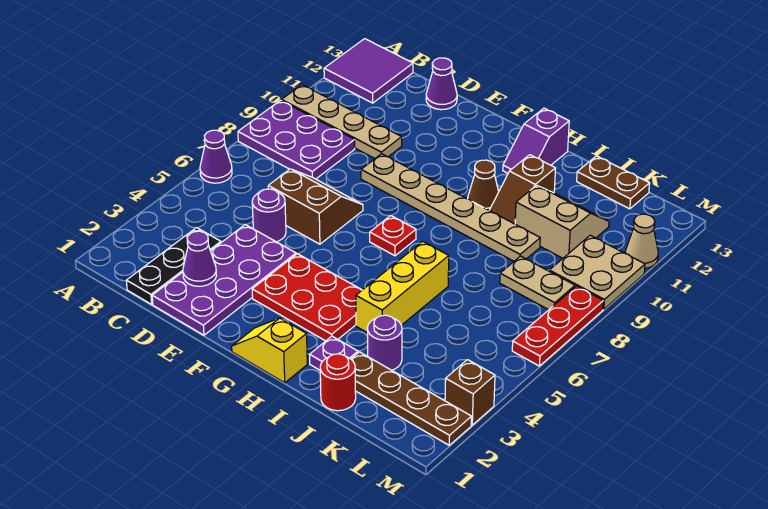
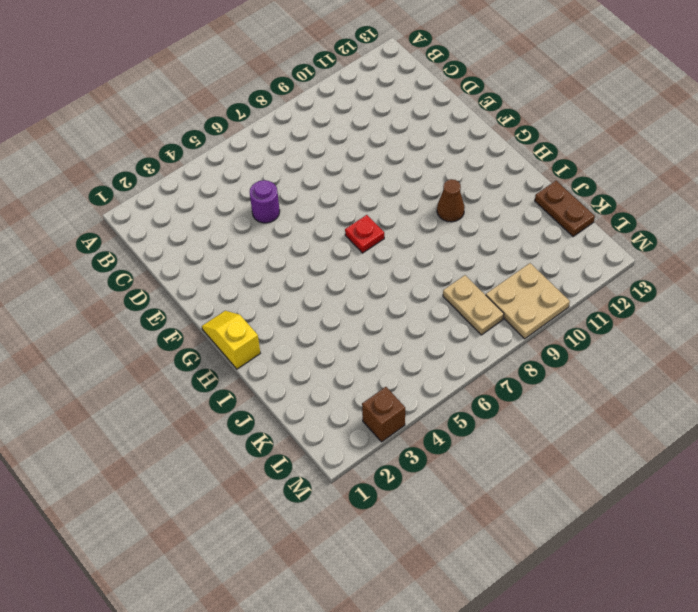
none -> purple cone A6 level 1
none -> purple plate A8:C9 level 1
none -> tan plate A10:D10 level 1

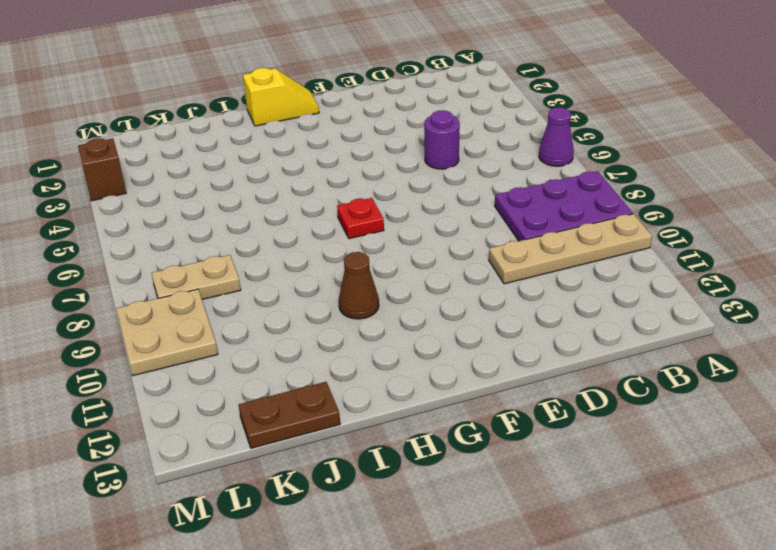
none -> purple tile A12:B13 level 1
none -> black plate C1:C3 level 1
none -> purple plate D1:E4 level 1

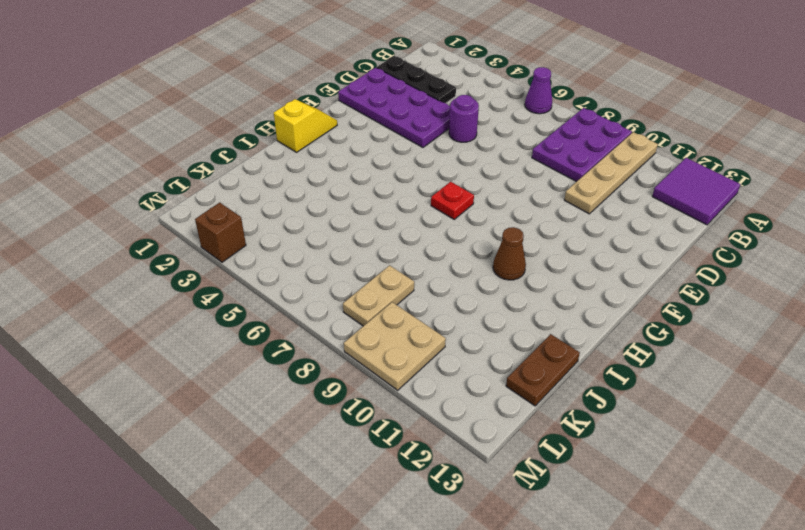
none -> brown slope D6:E7 level 1 top 6
none -> purple cone D13 level 1
none -> tan plate E9:J9 level 1

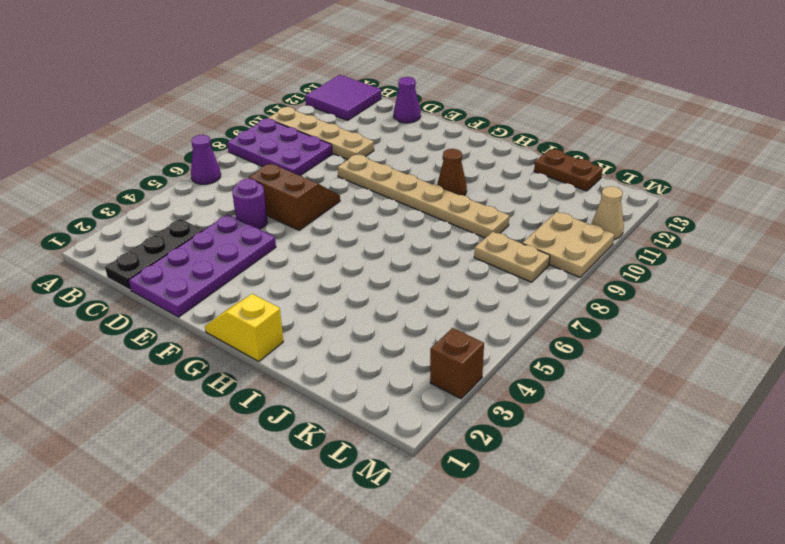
none -> red plate F3:H4 level 1
none -> red plate G7 level 1
none -> purple slope H12:H13 level 1 top 13

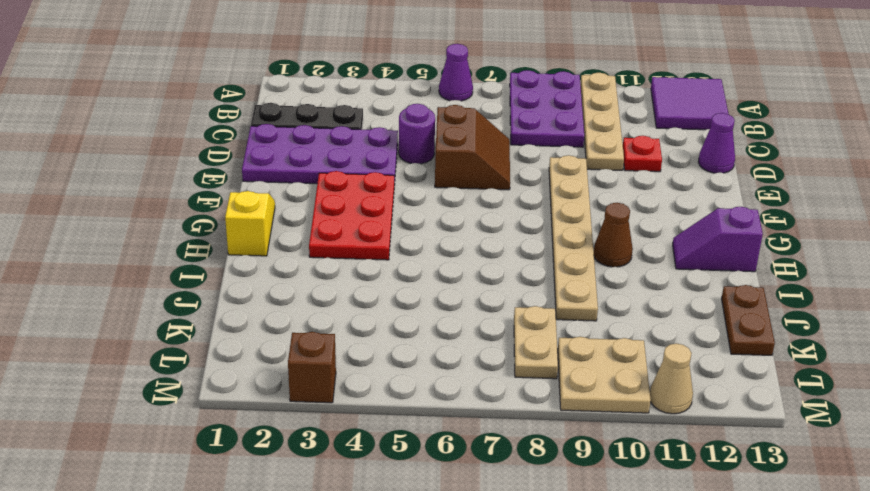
red plate D11 level 1 -> red plate G7 level 1
none -> purple plate I2 level 1
none -> yellow brick I4:I6 level 1
none -> brown slope I10:I11 level 1 top 11

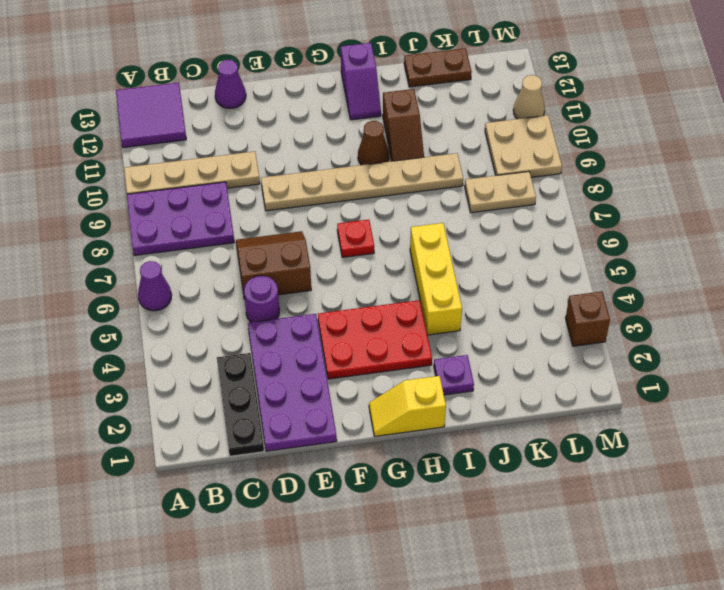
none -> red round brick J1 level 1
none -> brown plate J2:M2 level 1
none -> purple round brick J3 level 1

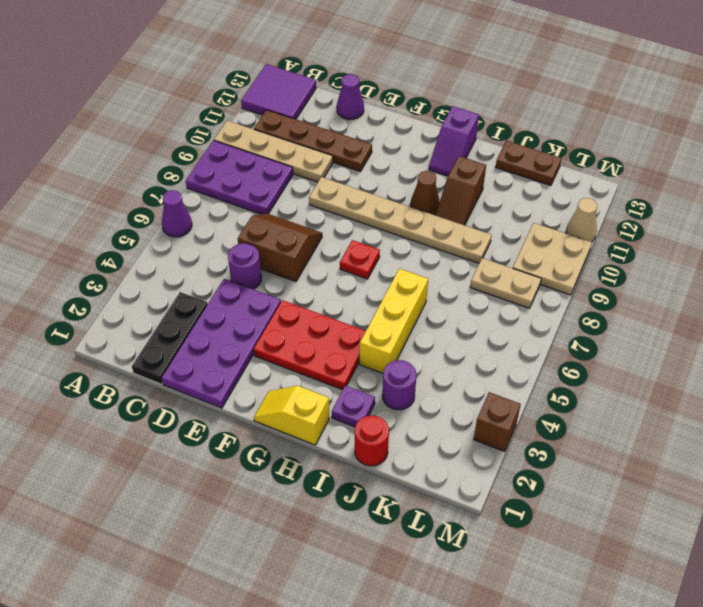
brown plate B11:E11 level 1 -> brown plate J2:M2 level 1
none -> tan slope J10:K11 level 1 top 10
none -> red plate M6:M8 level 1
none -> purple cone D2 level 2

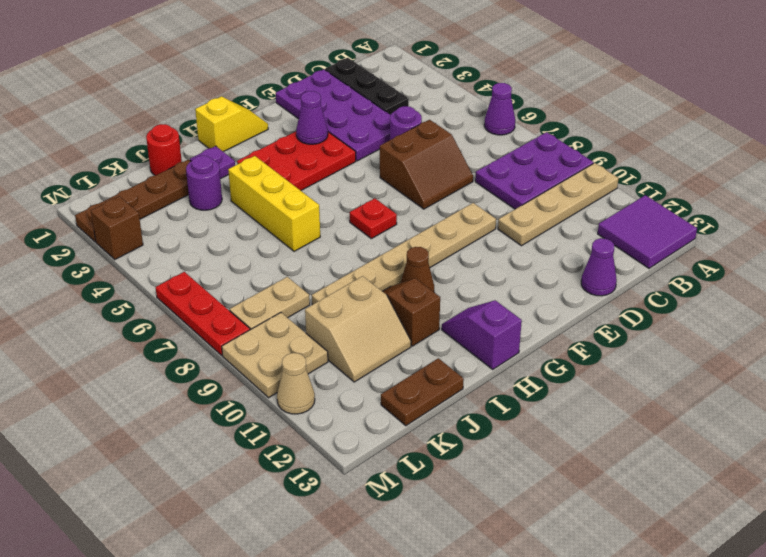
purple cone F3 level 2 -> purple cone D2 level 2

